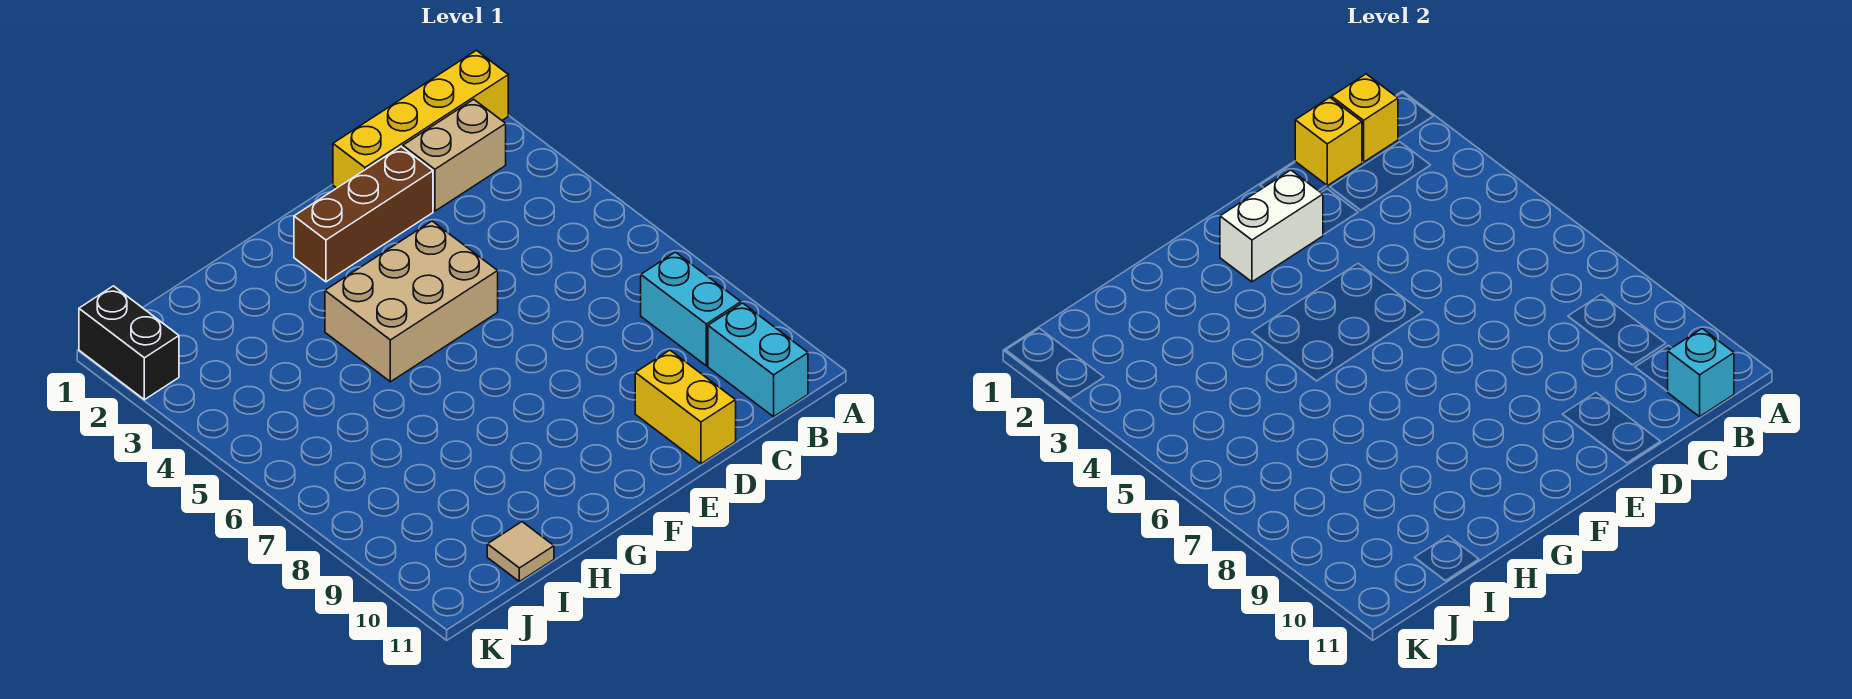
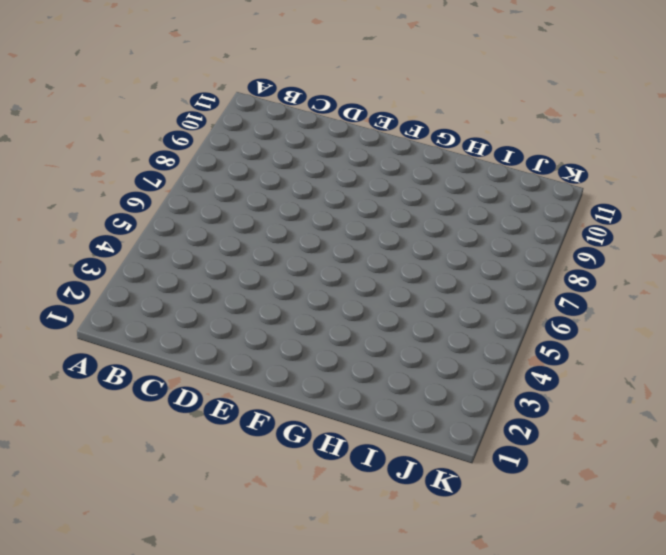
none -> yellow brick A1:D1 level 1
none -> tan brick B2:C2 level 1
none -> cyan brick B8:B9 level 1

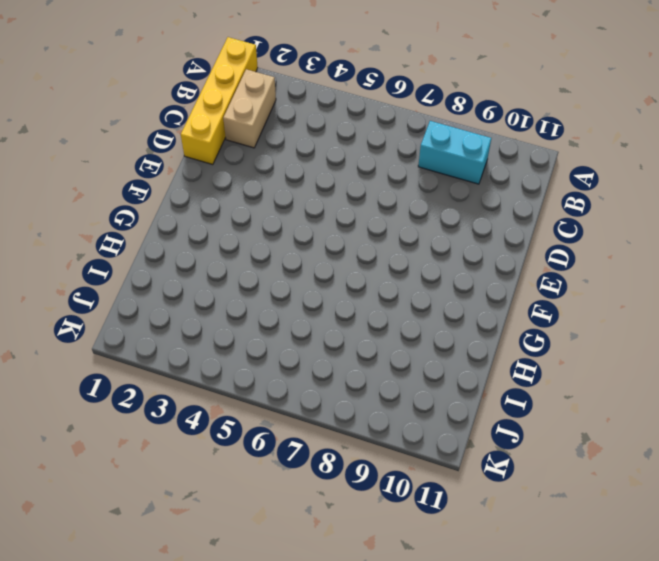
none -> cyan brick B10:B11 level 1
none -> brown brick D2:F2 level 1
none -> yellow brick D10:D11 level 1

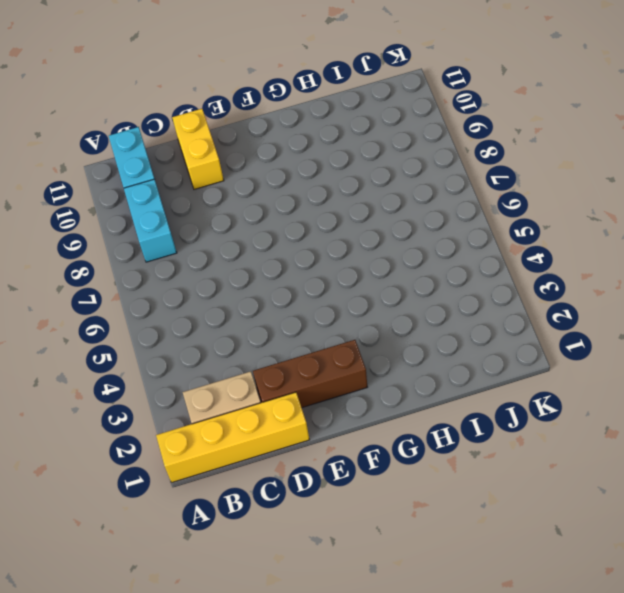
none -> tan brick E4:G5 level 1
none -> tan tile I11 level 1
none -> black brick K1:K2 level 1

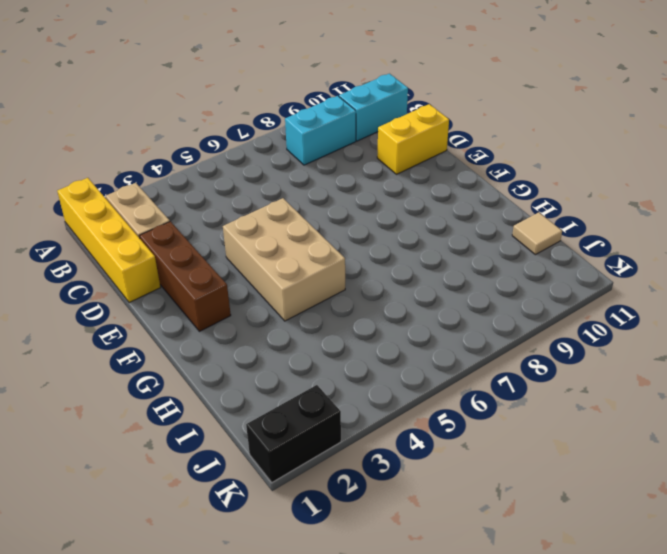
none -> yellow brick B1 level 2
none -> cyan brick B11 level 2
none -> yellow brick C1 level 2

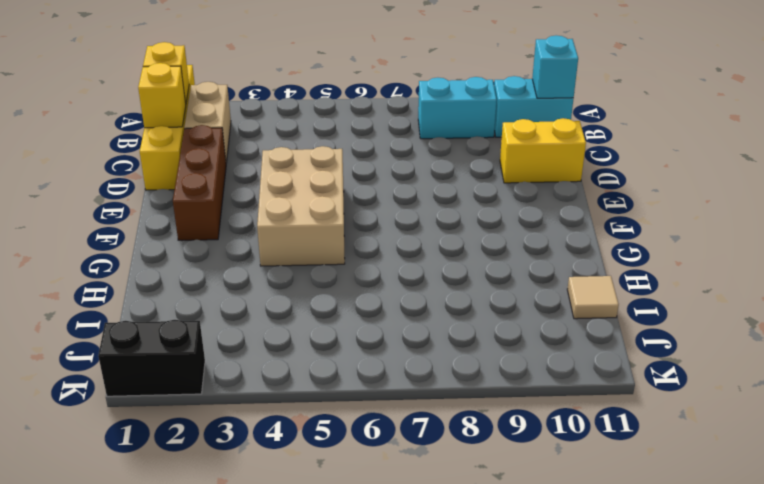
none -> white brick E2:F2 level 2

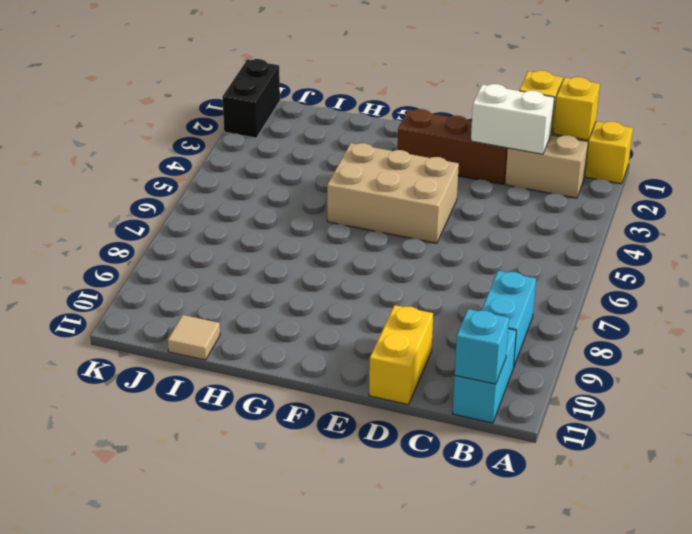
white brick C2:D2 level 2 -> white brick E2:F2 level 2

